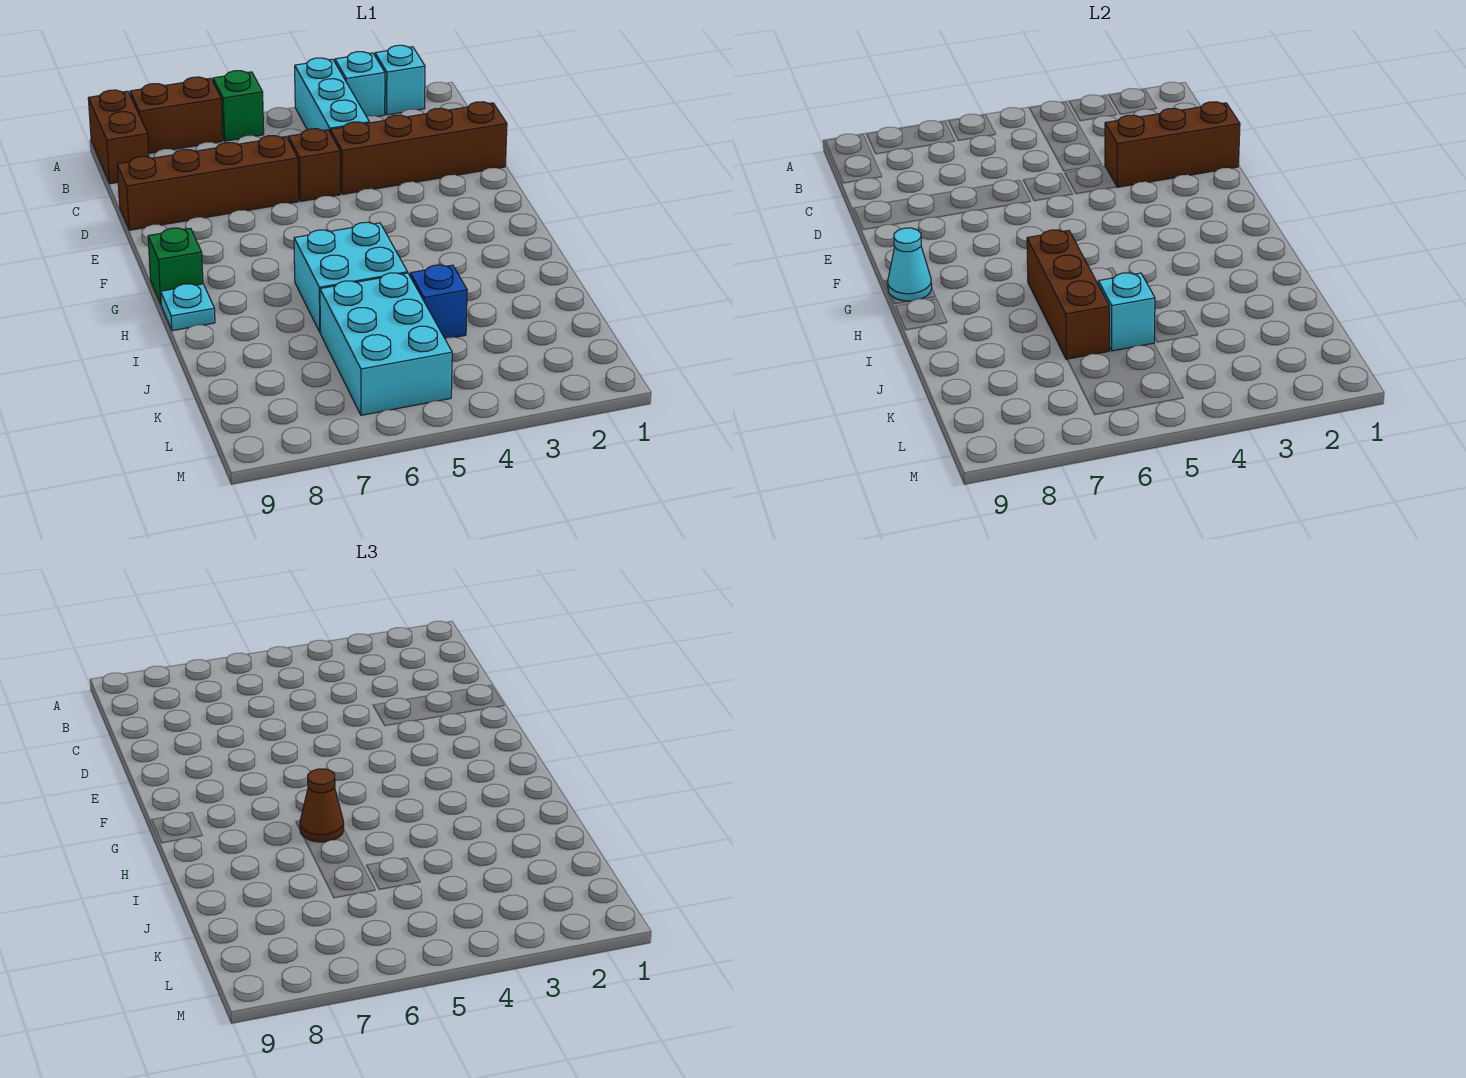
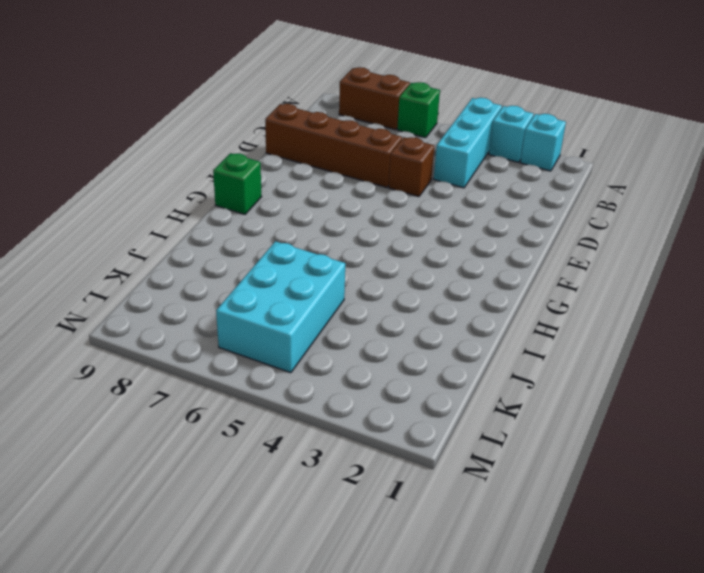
none -> brown brick A9:B9 level 1
none -> brown brick D1:D4 level 1
none -> cyan brick H5:I6 level 1

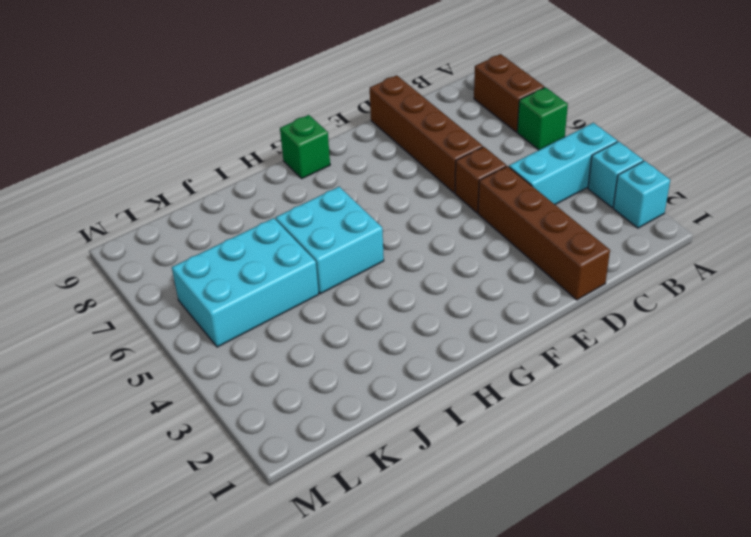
none -> brown brick A9:B9 level 1
none -> cyan plate H9 level 1
none -> blue brick J4 level 1

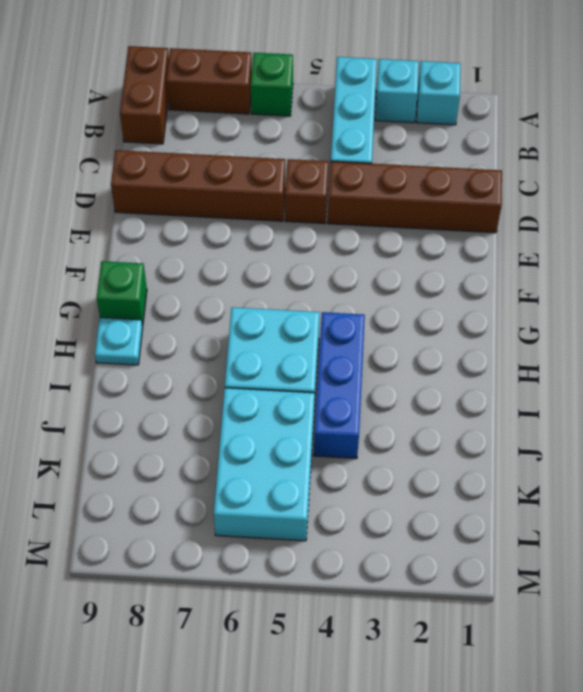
blue brick H4:J4 level 1 -> blue brick J4 level 1
none -> brown brick D1:D3 level 2
none -> cyan cone G9 level 2
none -> brown brick H6:J6 level 2

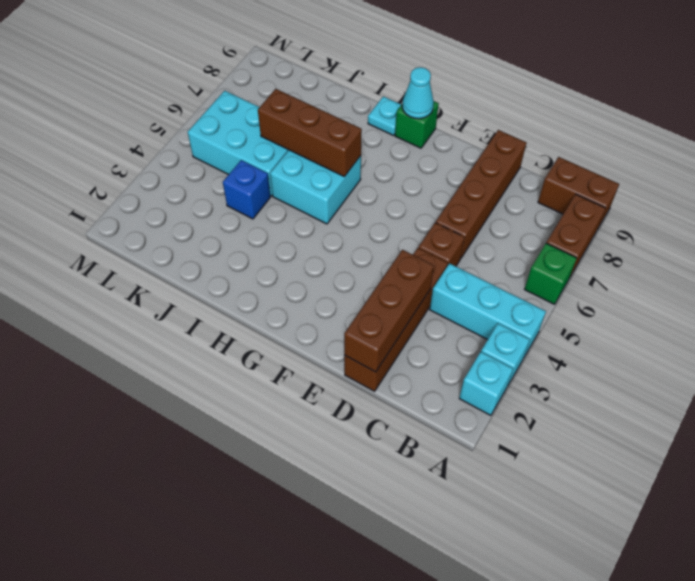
none -> cyan brick J5 level 2
none -> brown cone H6 level 3

